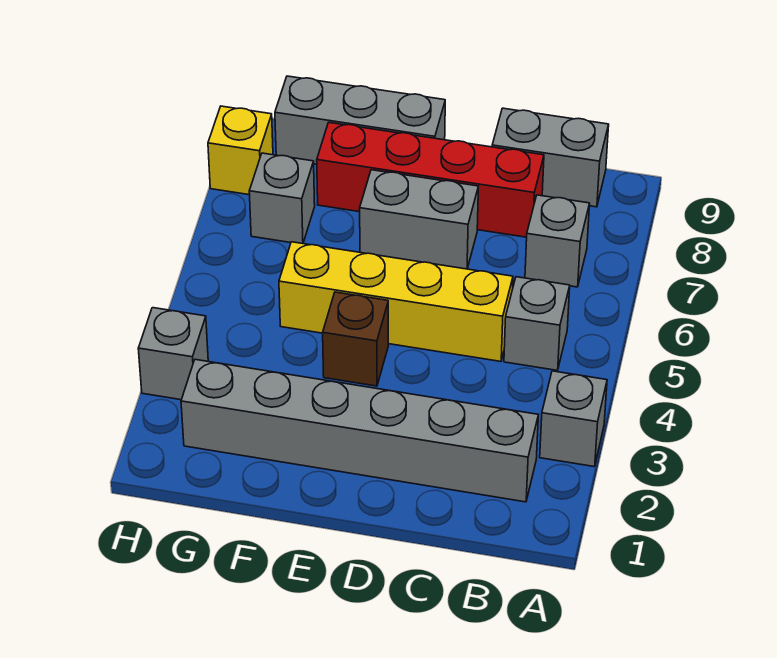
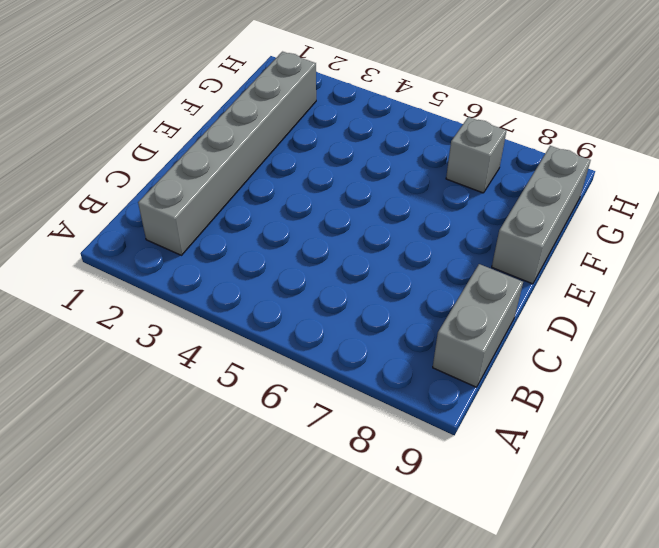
none -> grey brick A3 level 1
none -> grey brick B5 level 1
none -> grey brick B7 level 1

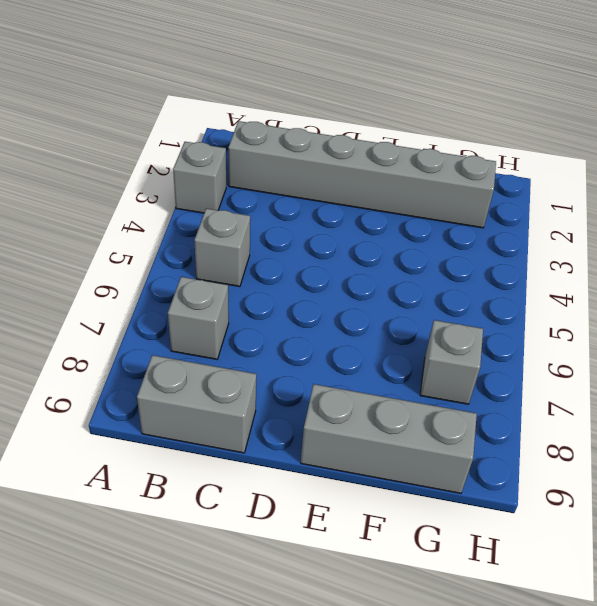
none -> yellow brick C5:F5 level 1
none -> red brick C8:F8 level 1
none -> grey brick D7:E7 level 1

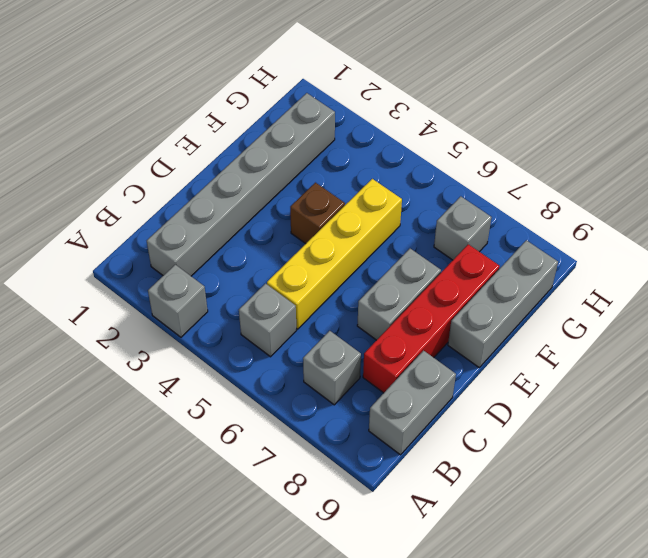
none -> grey brick H3 level 1
none -> yellow brick H8 level 1

